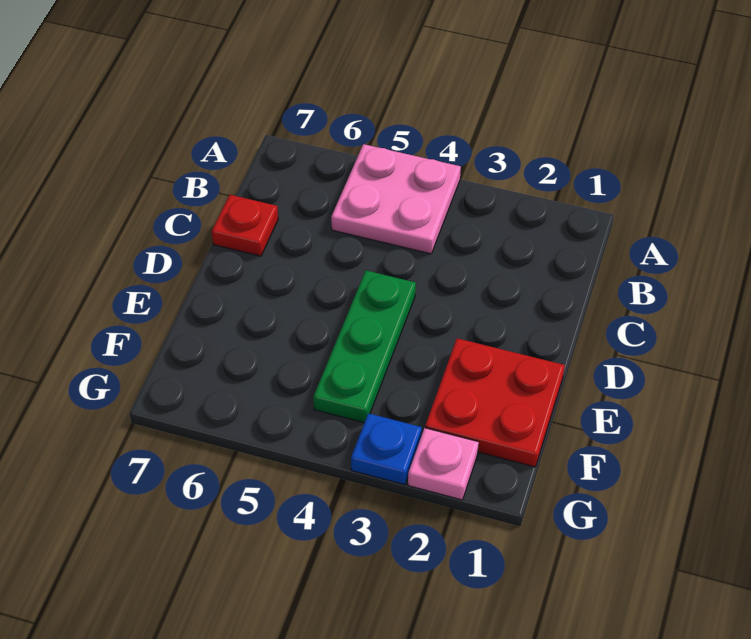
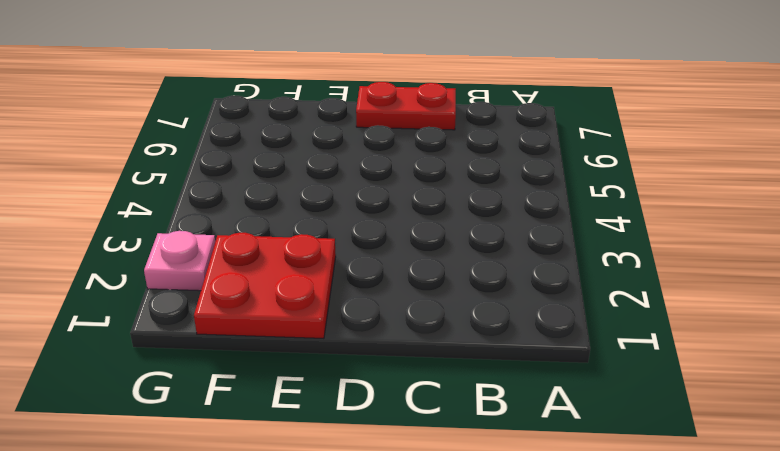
red plate C7:D7 level 1 -> red plate C7 level 1
none -> pink plate A4:B5 level 1
none -> green plate D4:F4 level 1

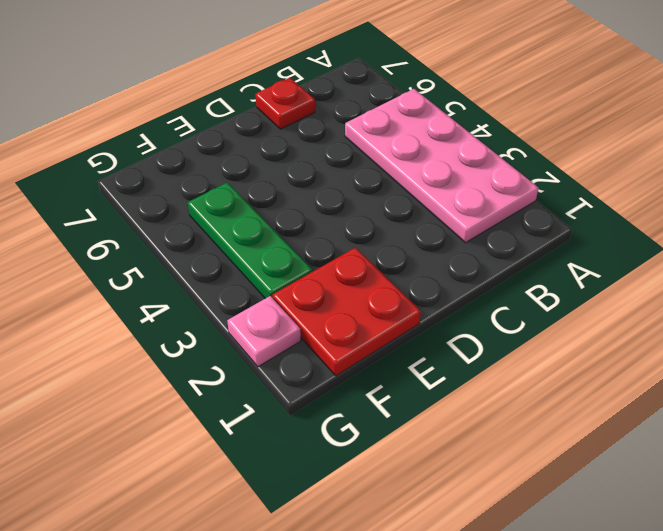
pink plate A2:B5 level 1 -> pink plate A4:B5 level 1
green plate F3:F5 level 1 -> green plate D4:F4 level 1
none -> blue plate G3 level 1

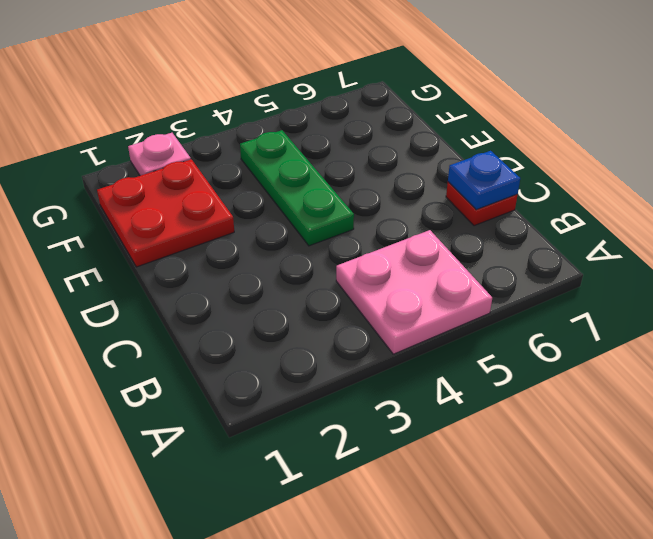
blue plate C7 level 2 -> blue plate G3 level 1

